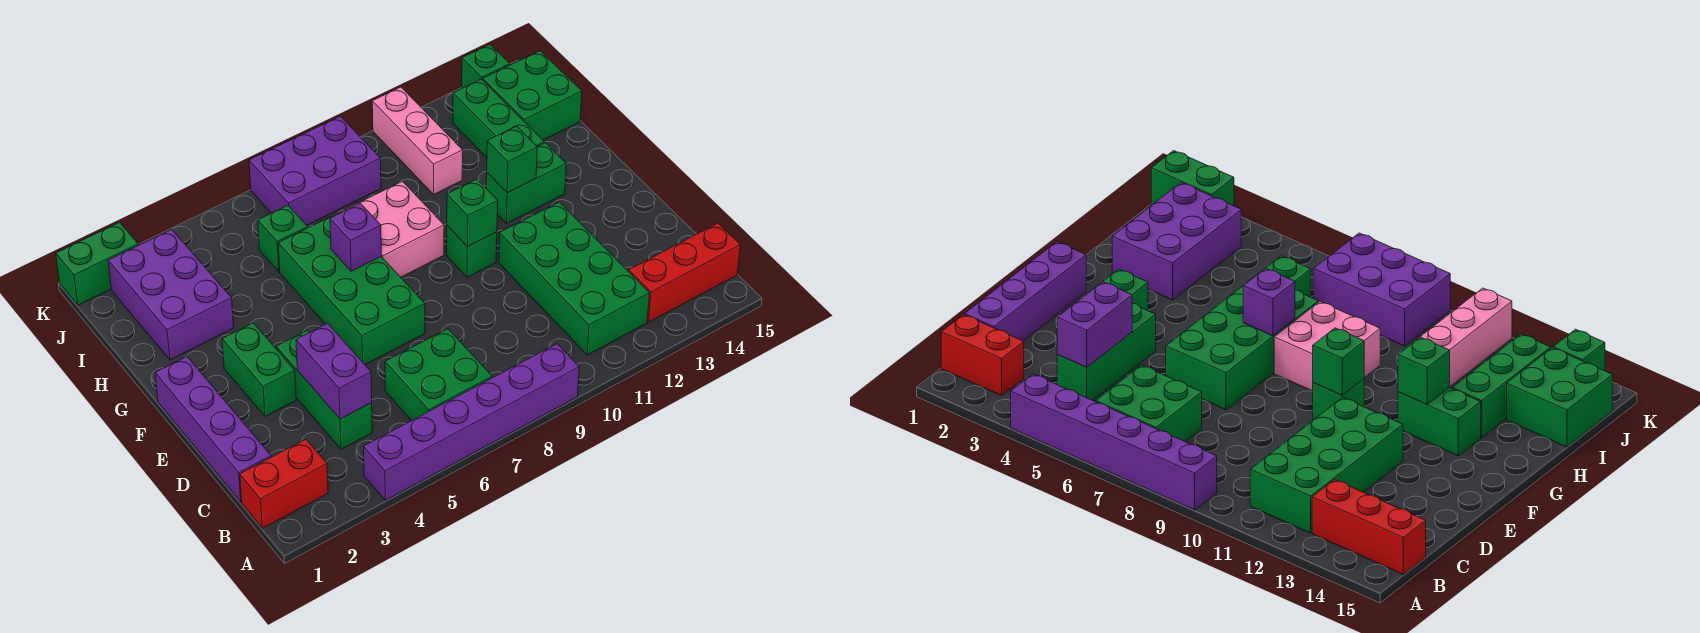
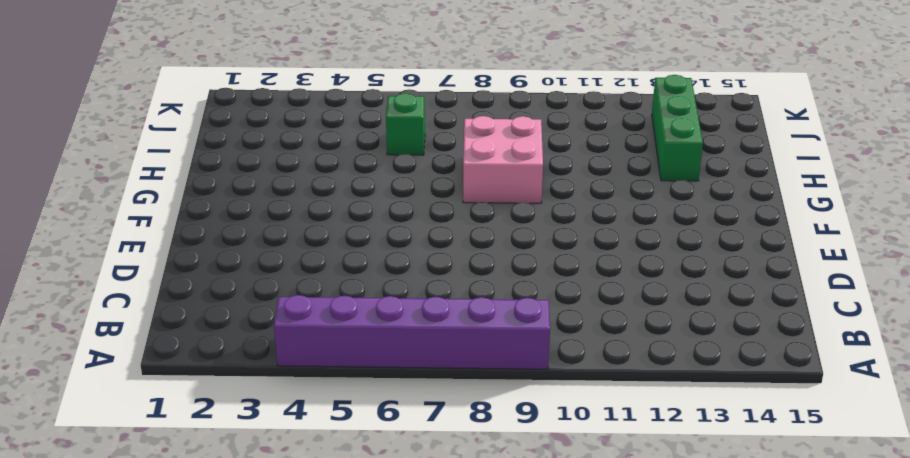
none -> red brick B1:B2 level 1
none -> green brick B6:C7 level 1
none -> green brick B11:E12 level 1

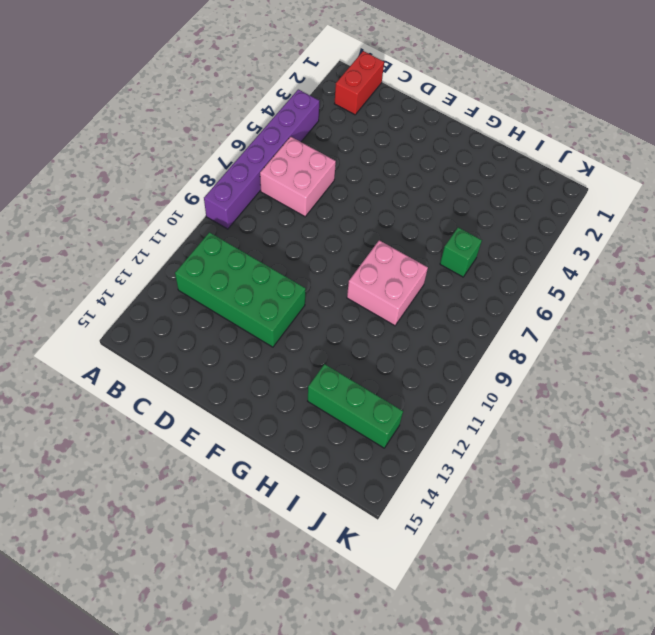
pink brick B6:C7 level 1 -> green brick B6:C7 level 1
none -> red brick B13:B15 level 1
none -> purple brick C1:F1 level 1
none -> green brick C4:E4 level 1

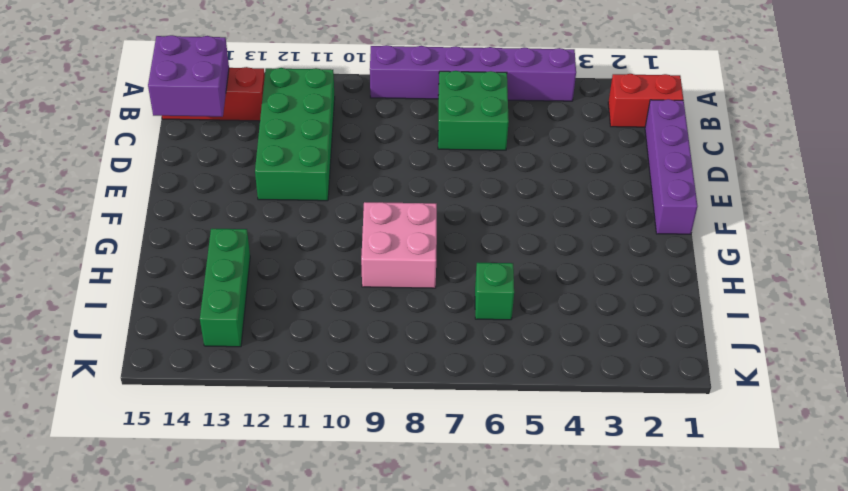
purple brick B14:C15 level 2 -> none
none -> green brick C4:E4 level 1
none -> green brick E3:F3 level 1
none -> green brick E6:H7 level 1

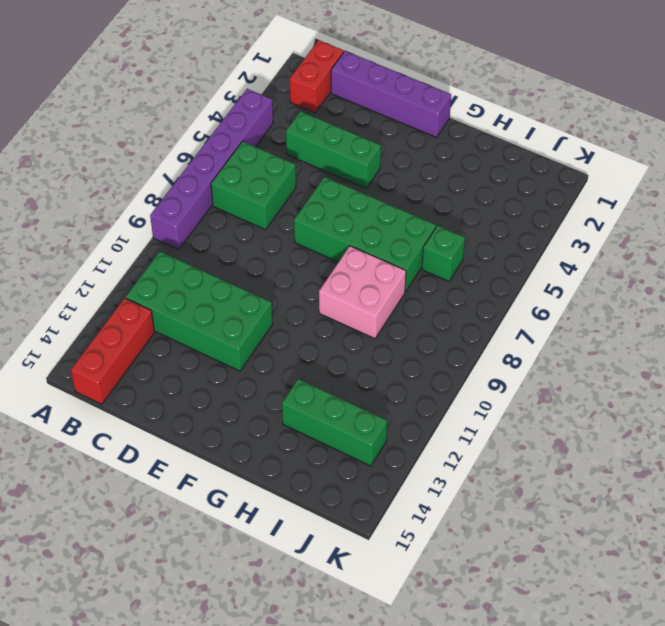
none -> green brick E3:F3 level 1
none -> green brick F10 level 1
none -> green brick G12:G13 level 1

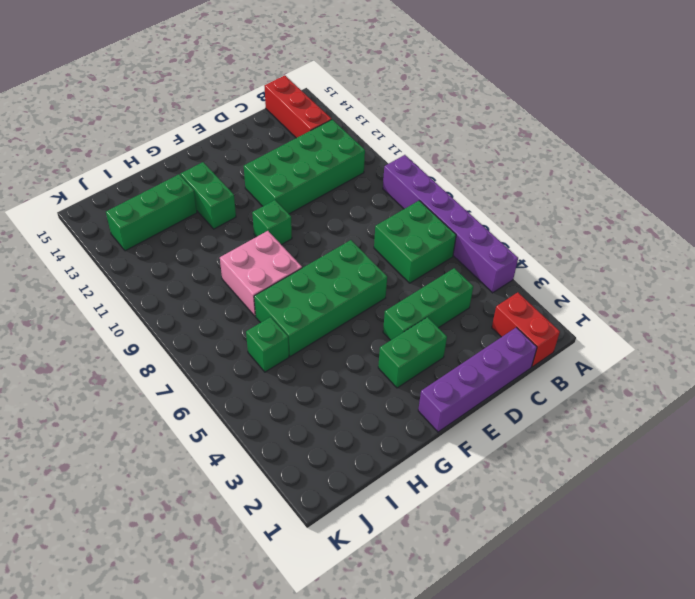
none -> purple brick H2:J3 level 1
none -> pink brick I11:K11 level 1
none -> green brick I14:J15 level 1

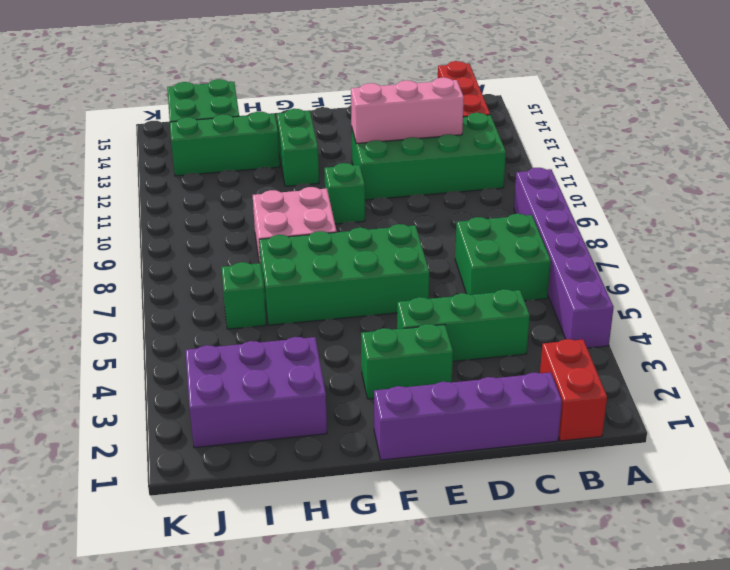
pink brick C12:E12 level 2 -> pink brick I11:K11 level 1
none -> purple brick J7:K9 level 1
none -> green brick K1:K2 level 1
none -> green brick K14 level 1

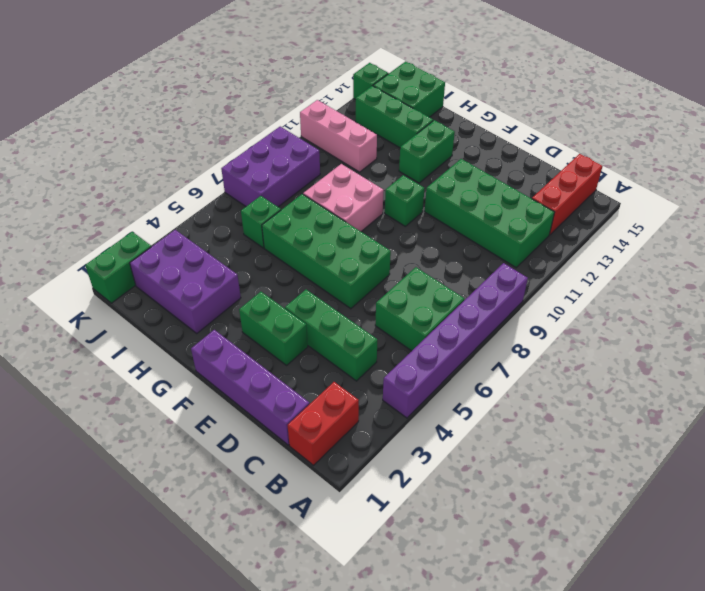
none -> purple brick C4:D4 level 2
none -> green brick F10 level 2
none -> purple brick G7 level 2

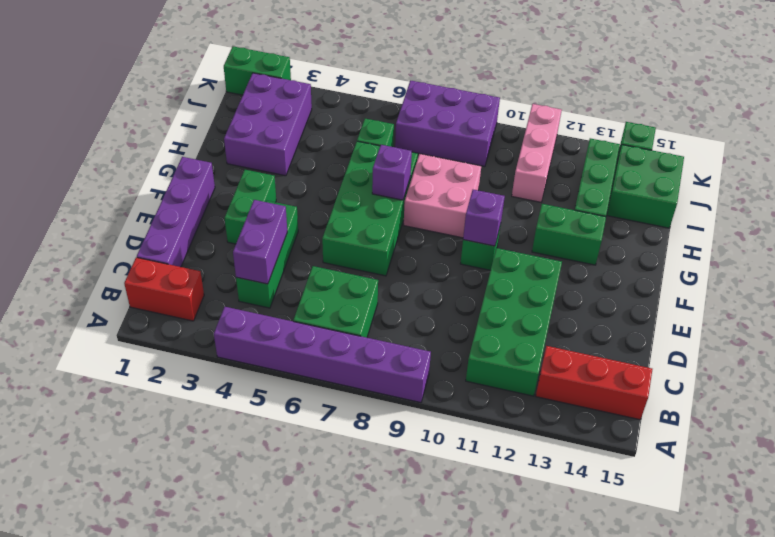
purple brick F10 level 2 -> green brick F10 level 2
none -> green brick G12 level 2

